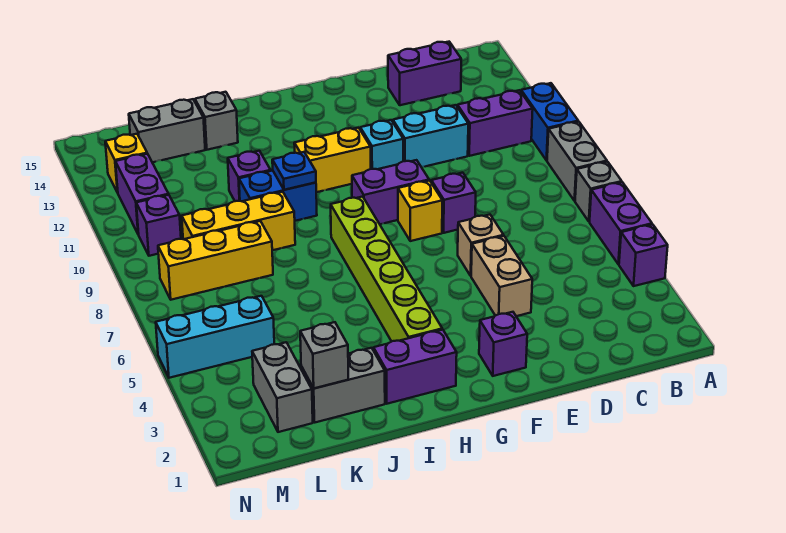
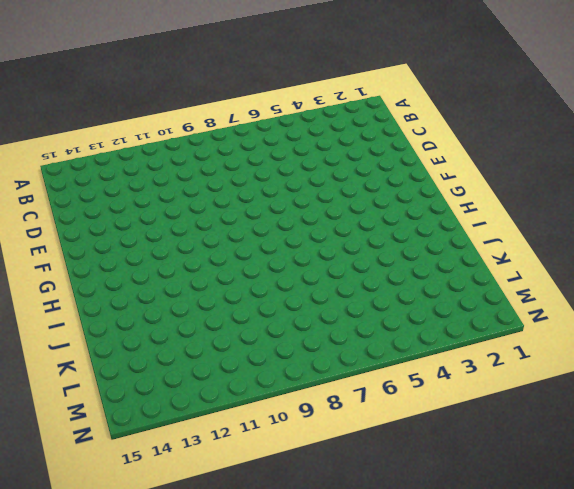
none -> purple brick A4 level 1
none -> purple brick A5:A6 level 1
none -> grey brick A7 level 1
none -> grey brick A8:A9 level 1

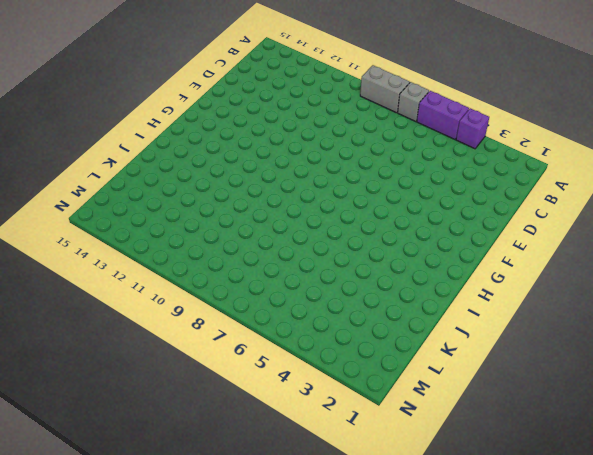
none -> blue brick A10:A11 level 1
none -> purple brick B11:C11 level 1
none -> purple brick C14:D14 level 1
none -> cyan brick D11:E11 level 1

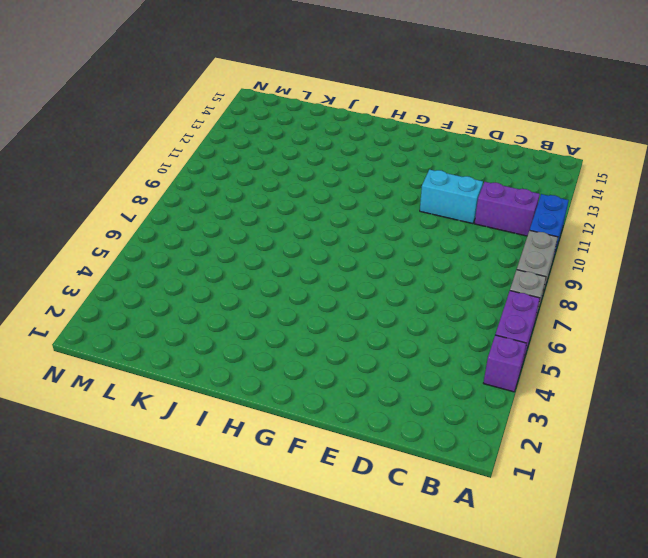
none -> purple brick C14:D14 level 1
none -> tan brick E4:E5 level 1
none -> tan brick E6 level 1
none -> purple brick E8 level 1

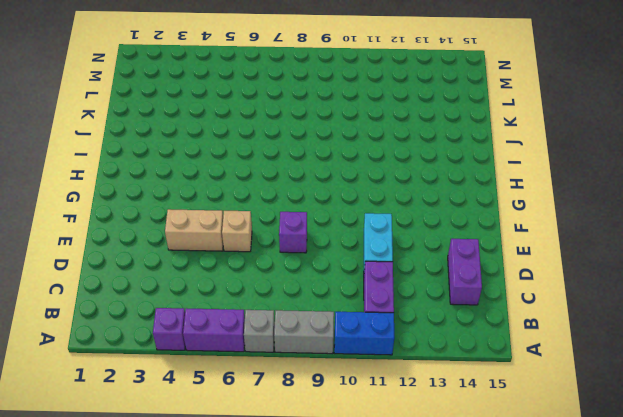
none -> purple brick F2 level 1
none -> yellow brick F8 level 1
none -> purple brick F9:G9 level 1
none -> cyan brick F11 level 1

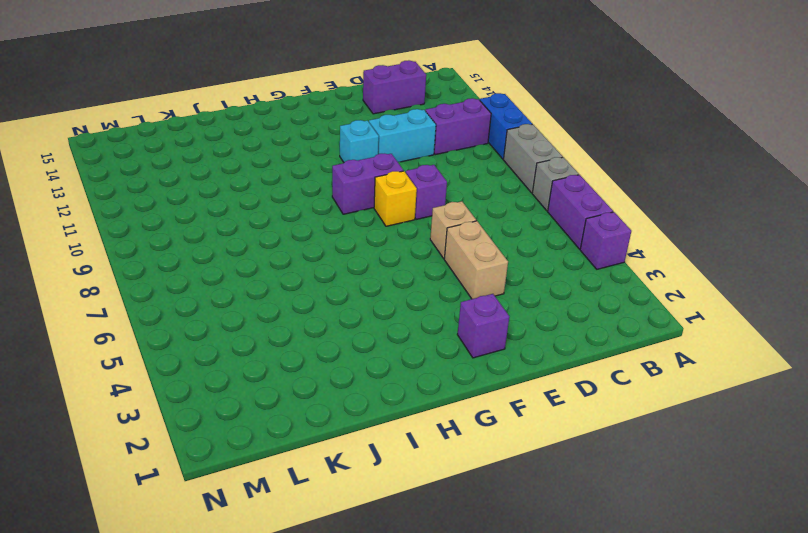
none -> yellow brick G11:H11 level 1
none -> purple brick H2:I2 level 1
none -> lime brick H3:H8 level 1
none -> blue brick I10:J10 level 1

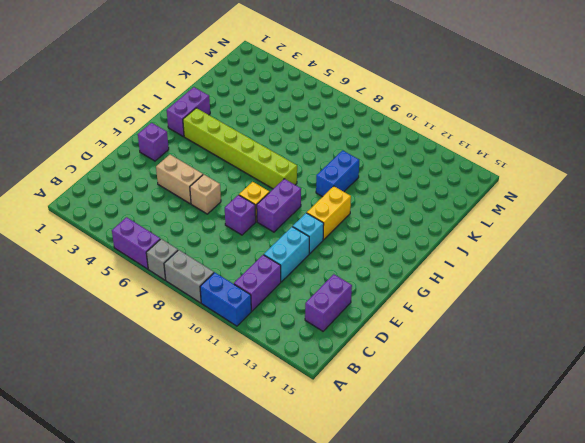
none -> purple brick A4 level 1
none -> grey brick J2:K2 level 1
none -> yellow brick J9:L9 level 1
none -> purple brick J11 level 1

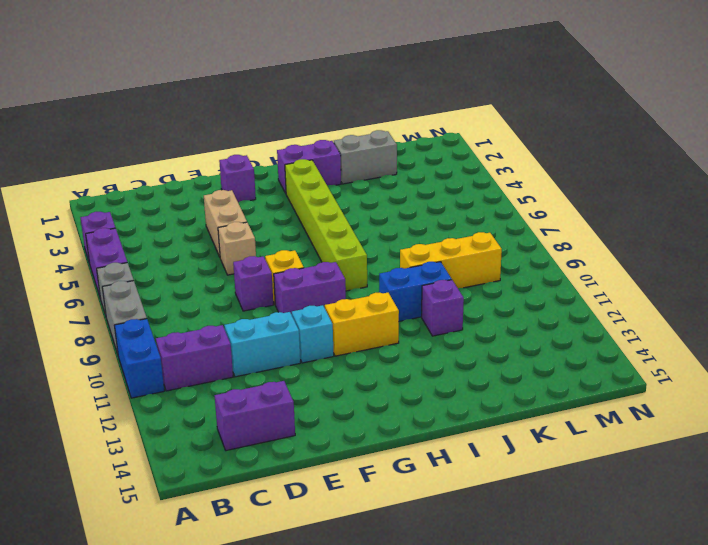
none -> grey brick J14 level 1
none -> yellow brick K8:M8 level 1
none -> grey brick K14:L14 level 1
none -> grey brick L2:L3 level 1

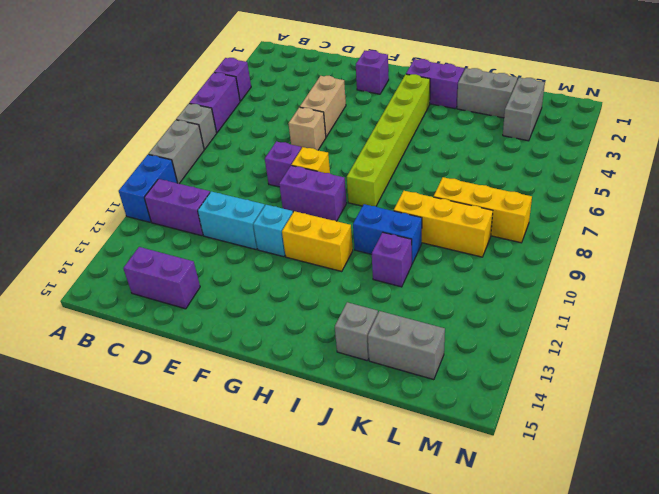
none -> cyan brick L5:N5 level 1
none -> purple brick M10 level 1
none -> purple brick M11:M12 level 1
none -> yellow brick M13 level 1

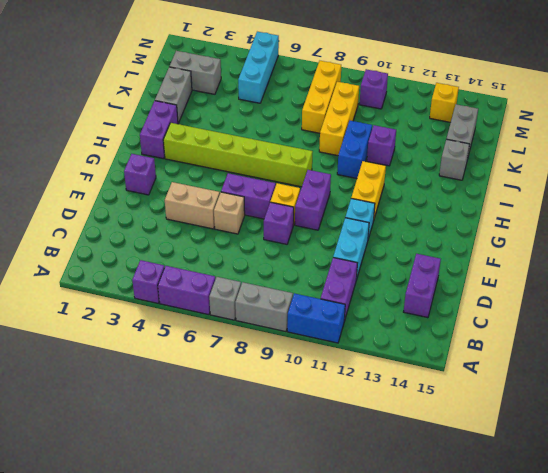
purple brick F6:F7 level 1 -> purple brick M11:M12 level 1
none -> blue plate I10 level 2
none -> grey brick K2 level 2

